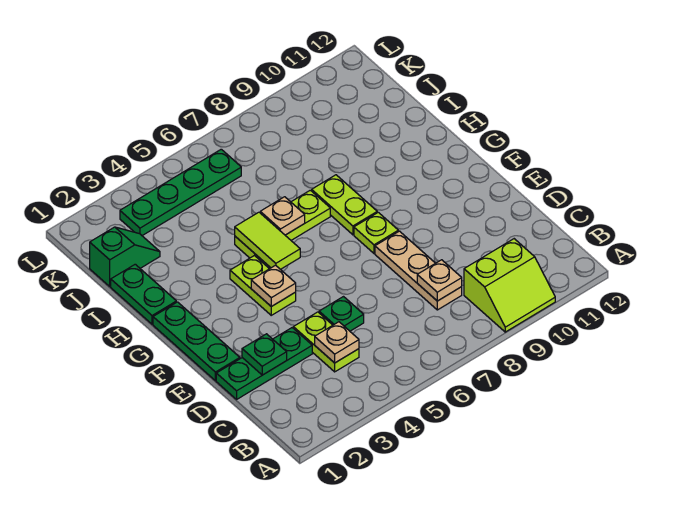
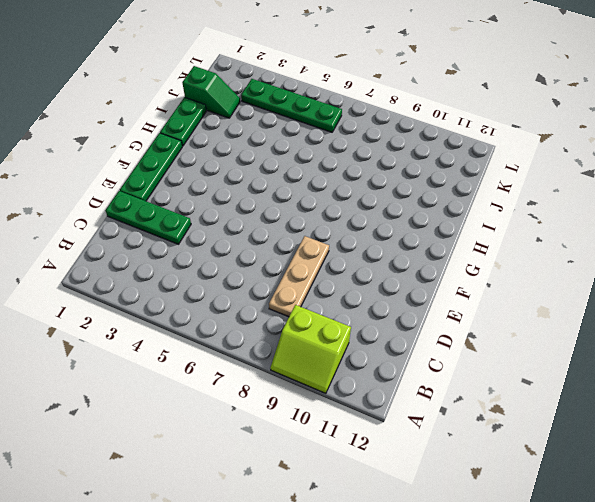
none -> lime plate C4:D4 level 1
none -> green plate D5 level 1
none -> lime plate F4:G4 level 1

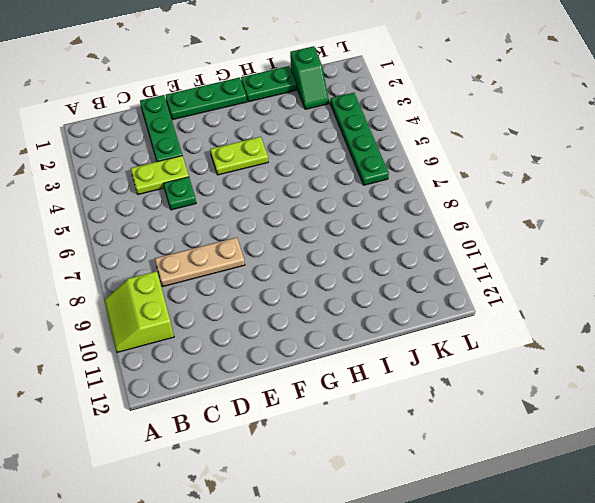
none -> lime plate F8 level 1
none -> lime plate G8:H8 level 1
none -> lime plate H5:H7 level 1

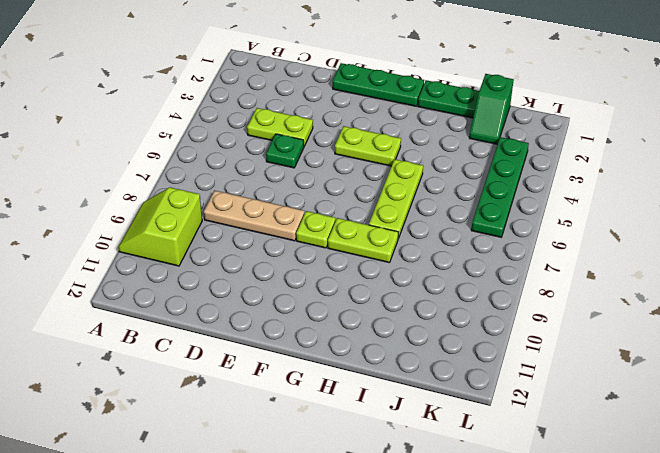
none -> green plate D1:D3 level 1
none -> tan plate C4 level 2
none -> tan plate C8 level 2

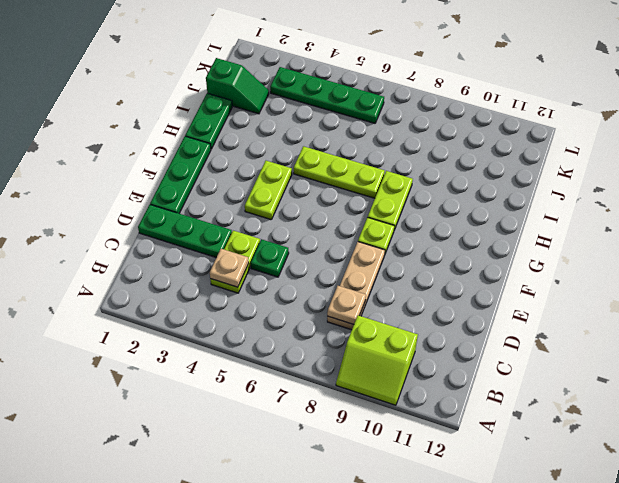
none -> green plate D2 level 2
none -> tan plate F4 level 2
none -> lime tile G5:H5 level 2

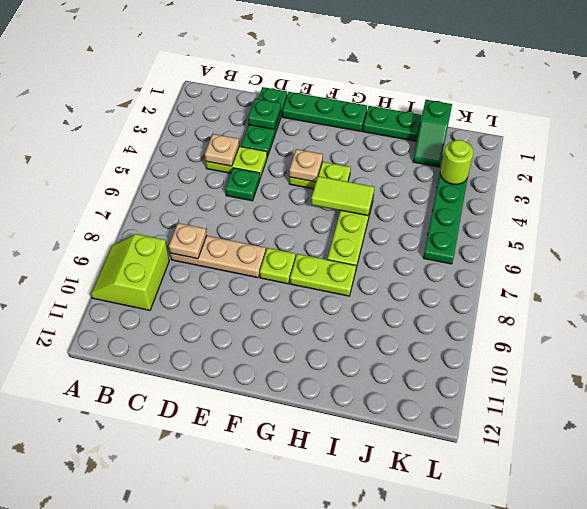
lime round brick K3 level 2 -> none
none -> tan plate H6 level 2

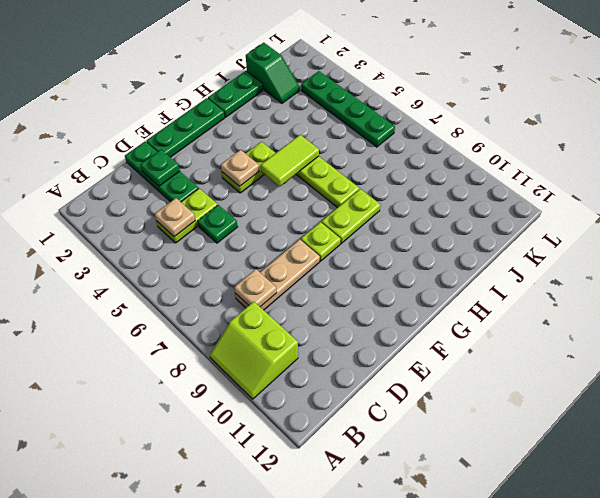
none -> tan plate H6 level 2

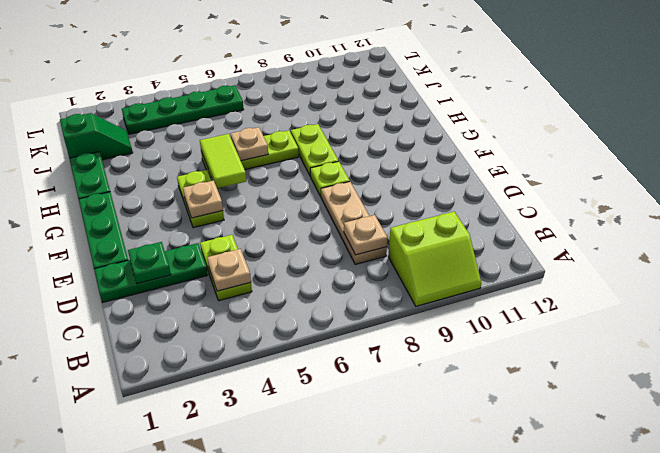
none -> green plate D5 level 1

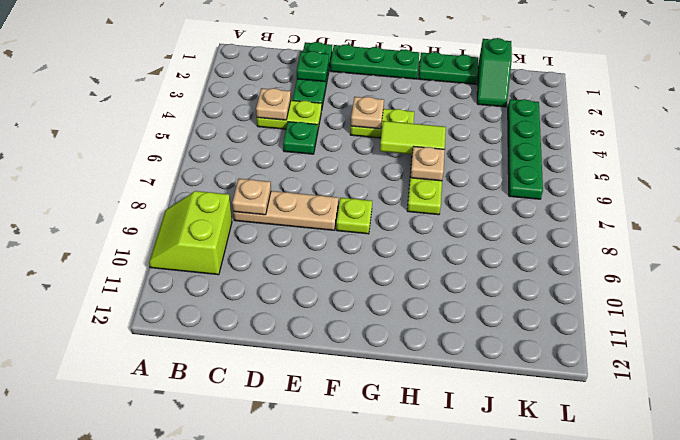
none -> lime plate G8:H8 level 1

